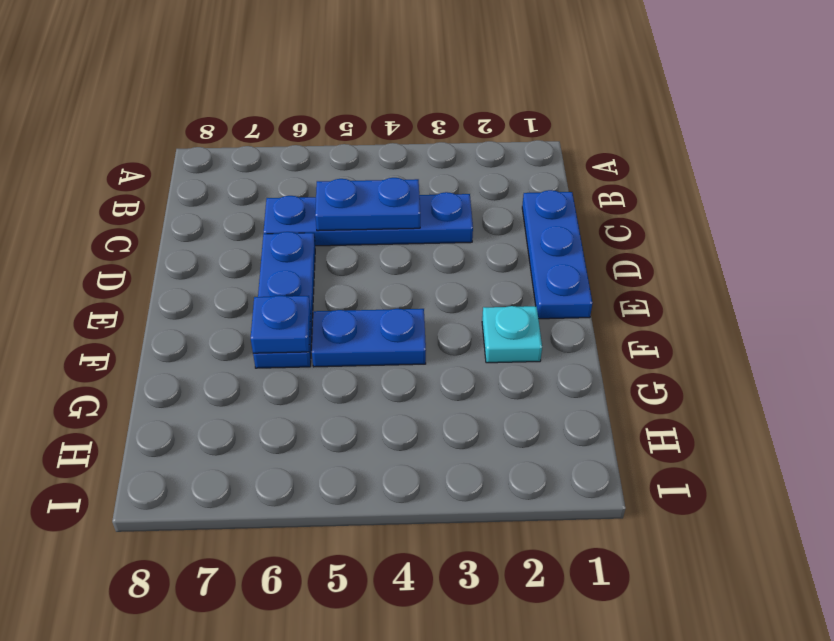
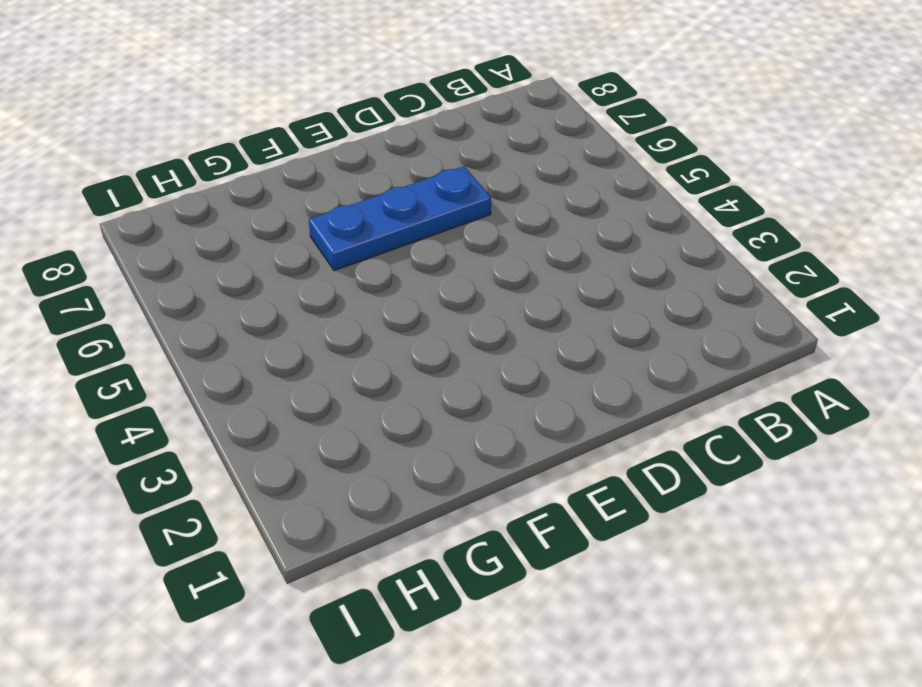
none -> blue plate C1:E1 level 1
none -> blue plate C3:C6 level 1

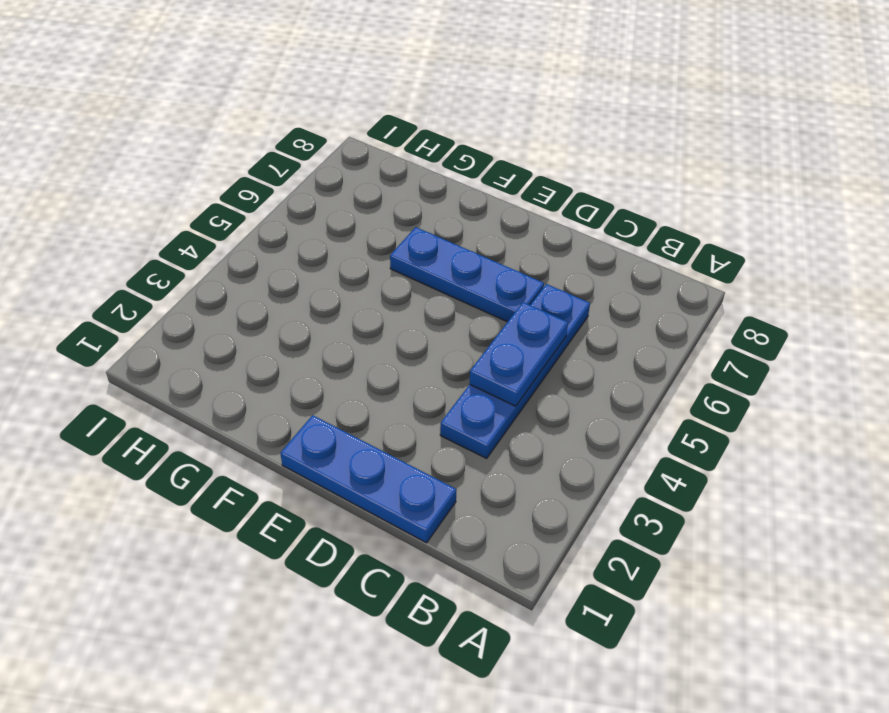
none -> cyan plate F2 level 1
none -> blue plate F4:F5 level 1

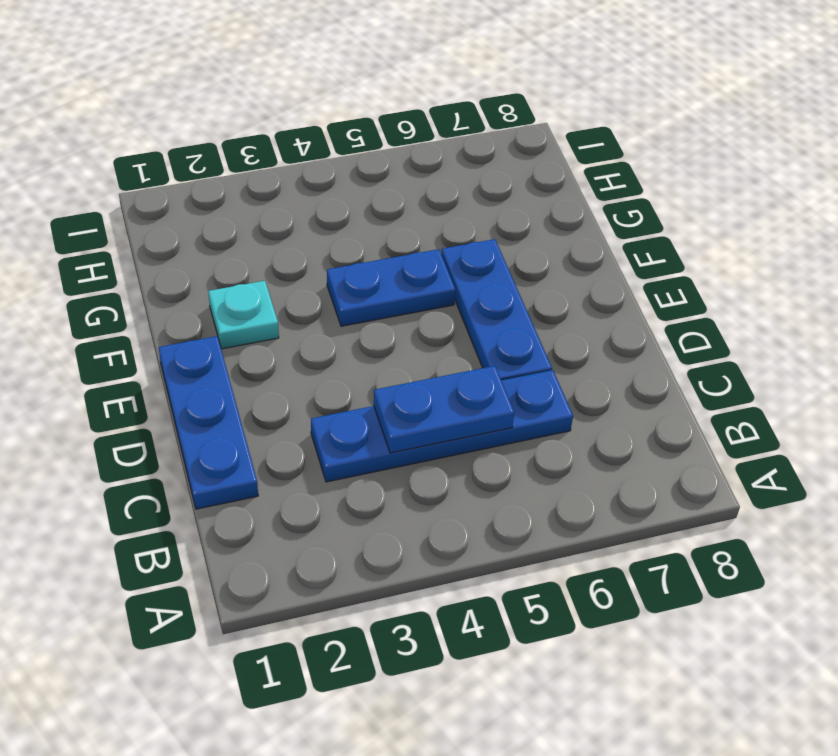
none -> blue plate F6 level 2

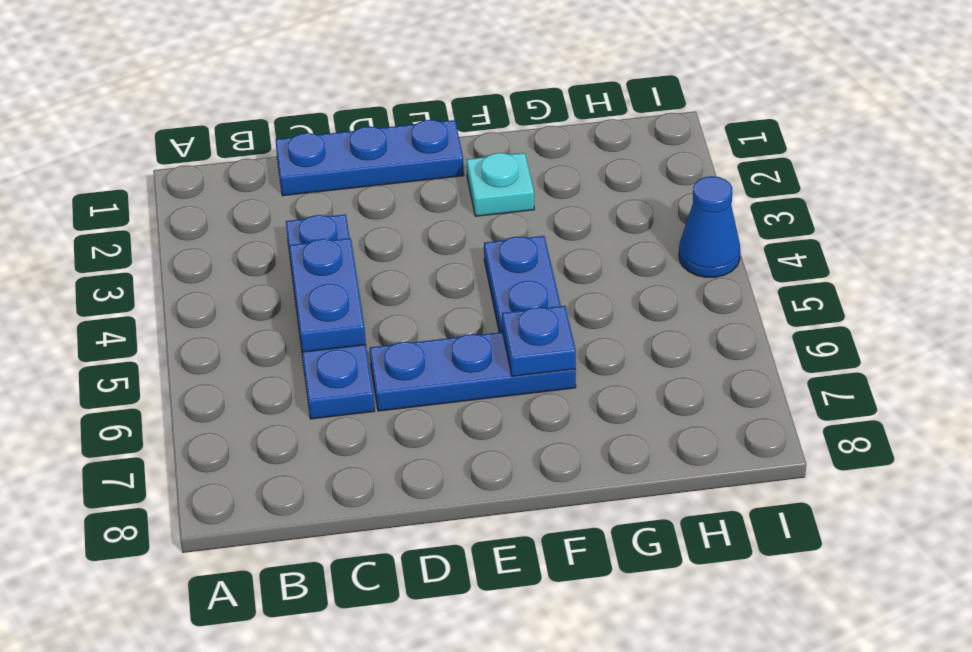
blue cone I4 level 1 -> none

